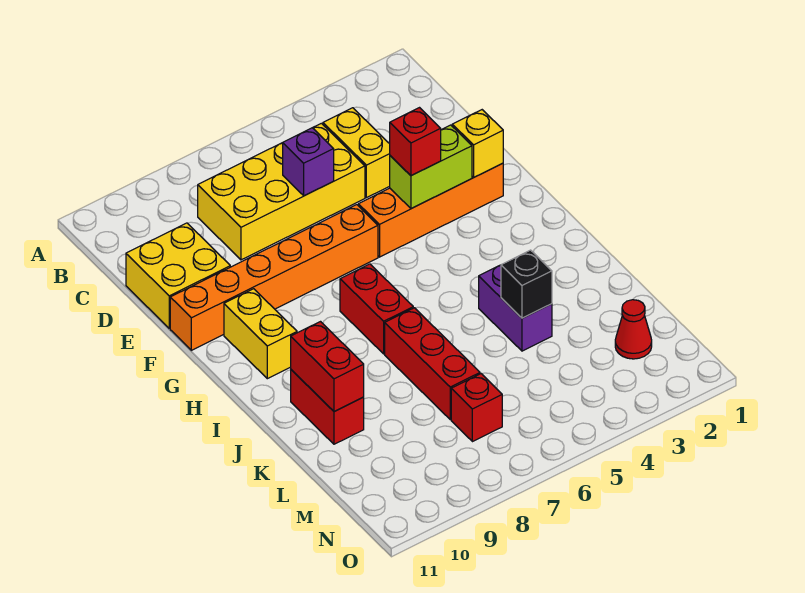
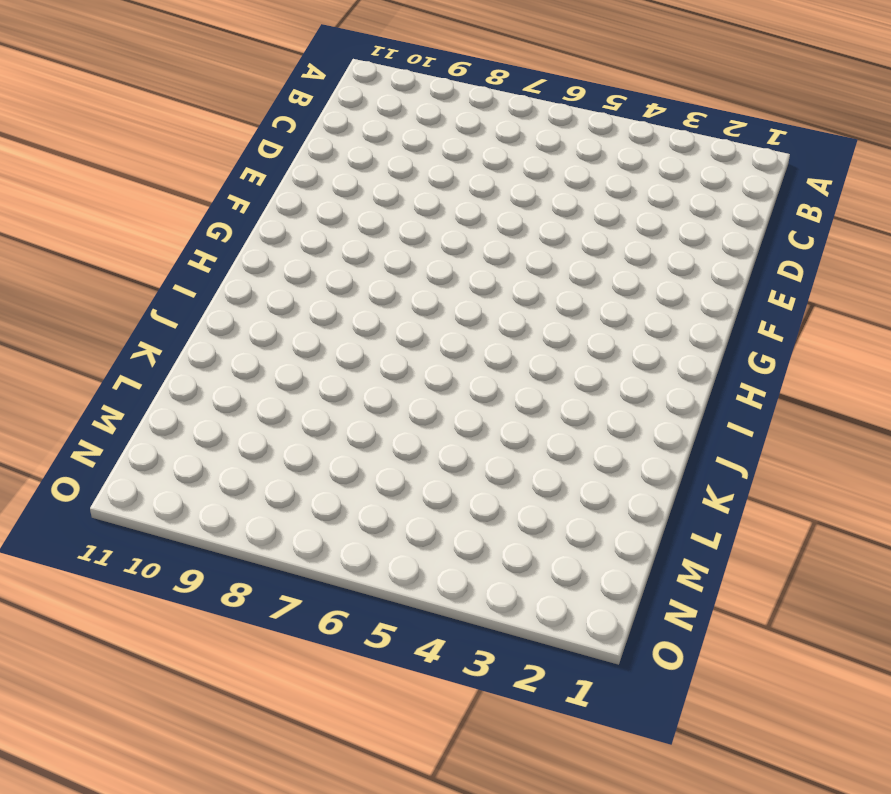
none -> yellow brick C4:D4 level 1
none -> yellow brick C5:D8 level 1
none -> yellow brick D10:E11 level 1

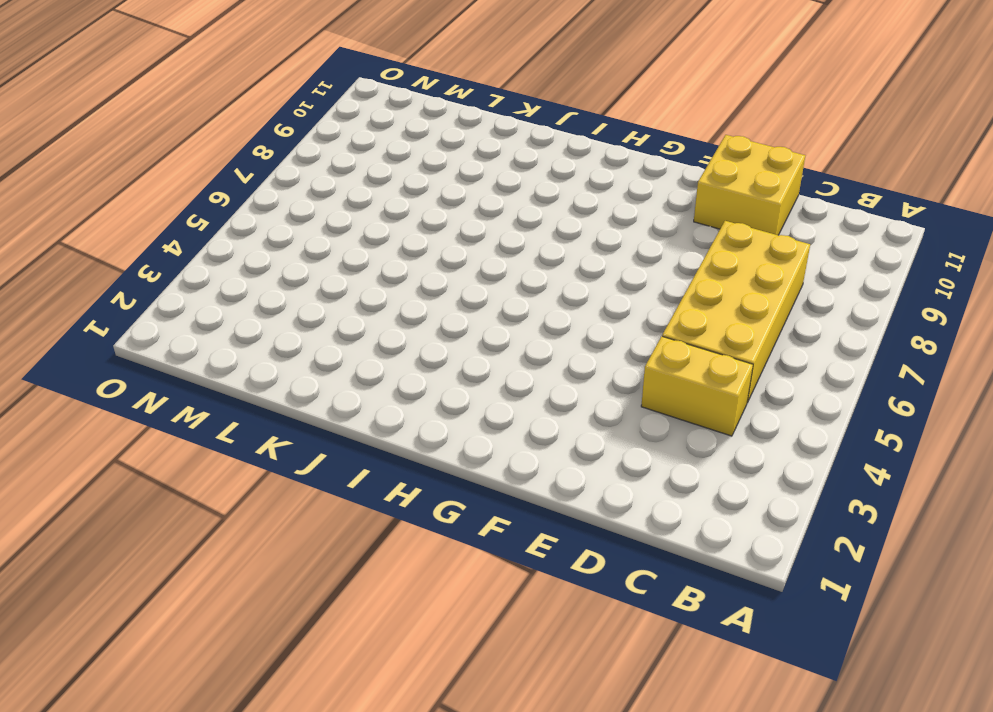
none -> orange brick F2:F5 level 1
none -> orange brick F6:F11 level 1
none -> yellow brick G10:H10 level 1

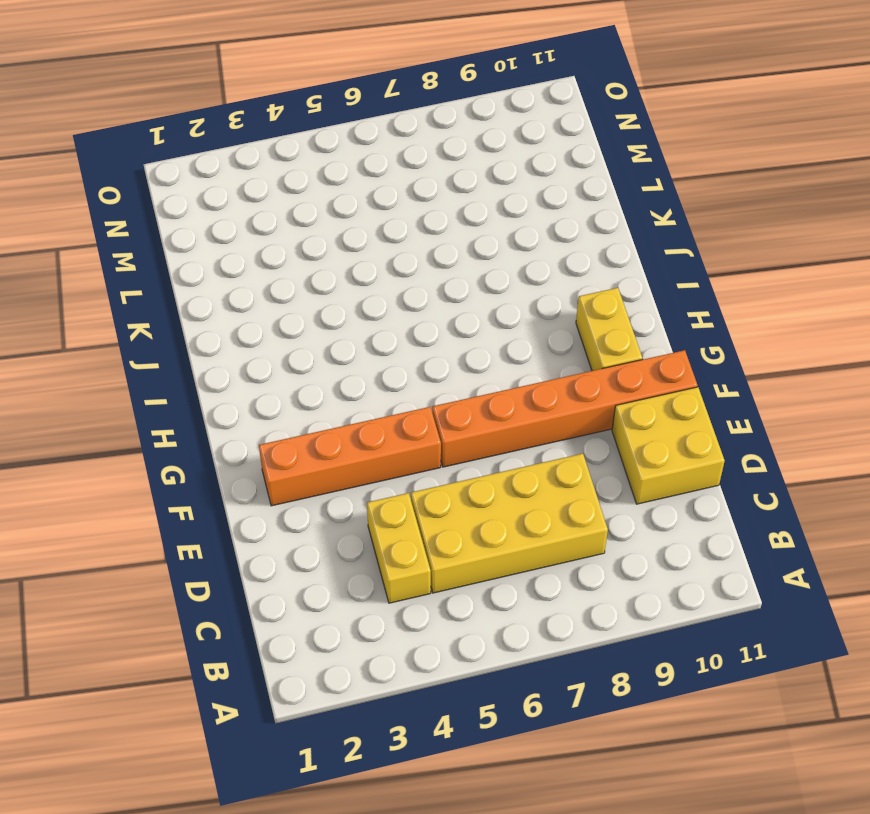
none -> red brick H7:I7 level 1
none -> purple brick J4:K4 level 1
none -> red brick J7:L7 level 1

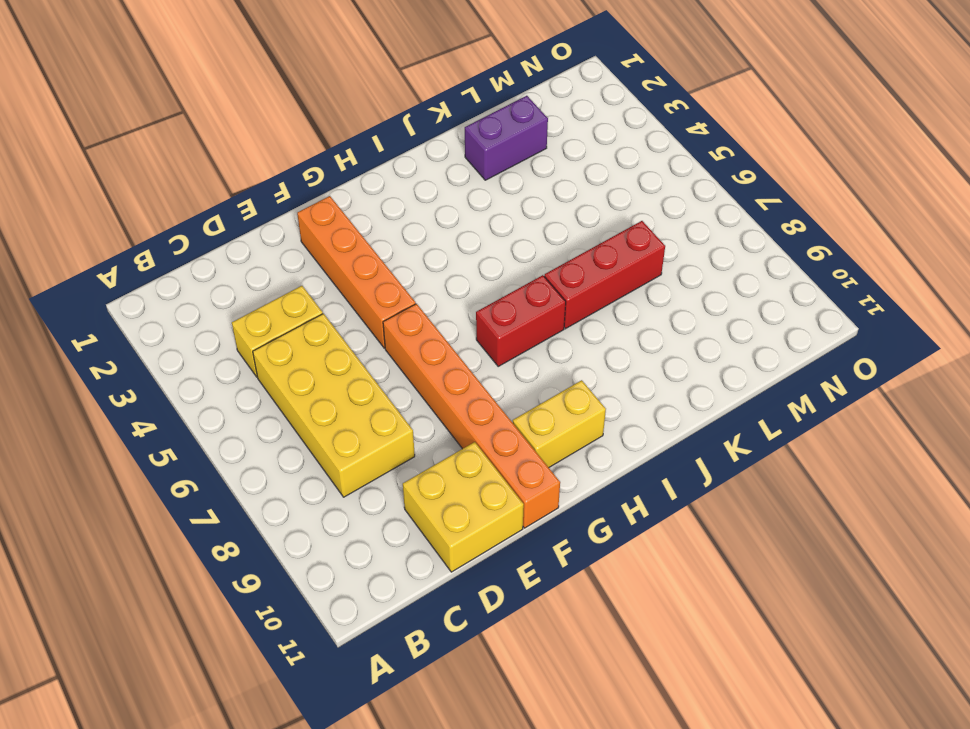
purple brick K2:L2 level 1 -> purple brick J4:K4 level 1
none -> red brick J10:K10 level 1
none -> red cone M2 level 1
none -> red brick M7 level 1

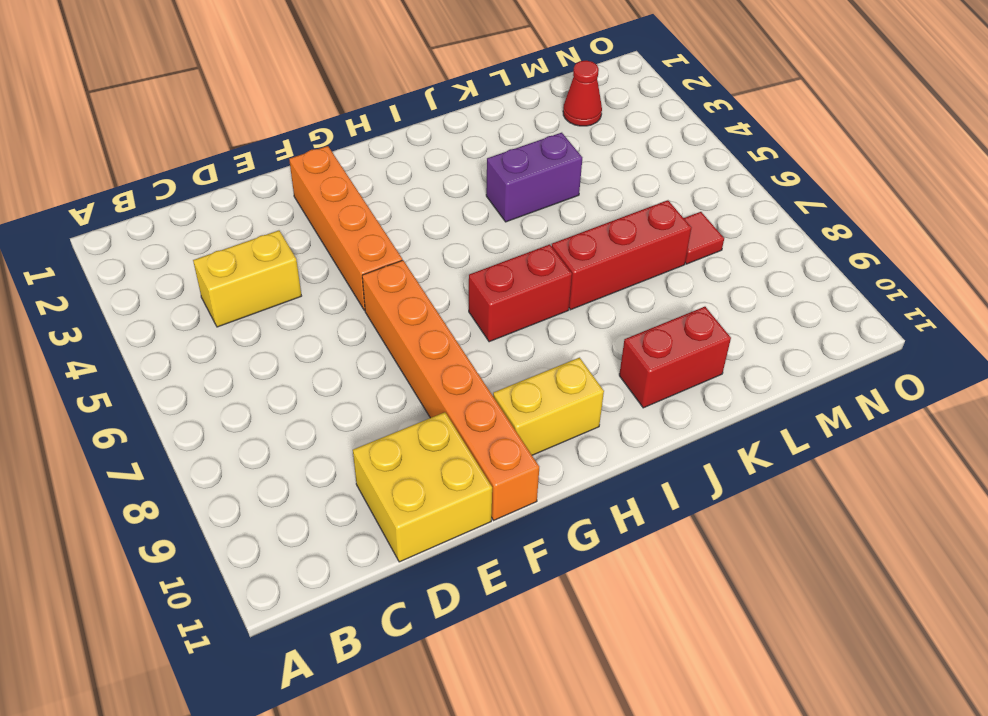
red tile M7 level 1 -> red brick M7 level 1
none -> yellow brick C5:D8 level 1
none -> purple brick D6 level 2
none -> yellow brick F2 level 2

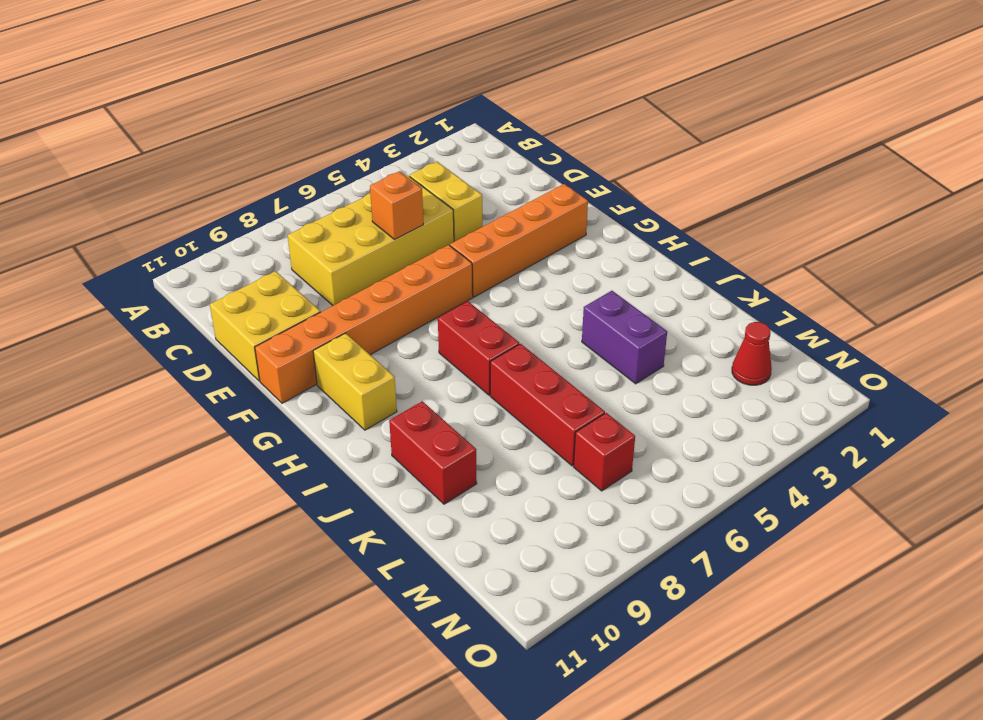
orange brick D6 level 2 -> purple brick D6 level 2
none -> yellow brick F2 level 2
none -> lime brick F3:F4 level 2
none -> red brick J10:K10 level 2

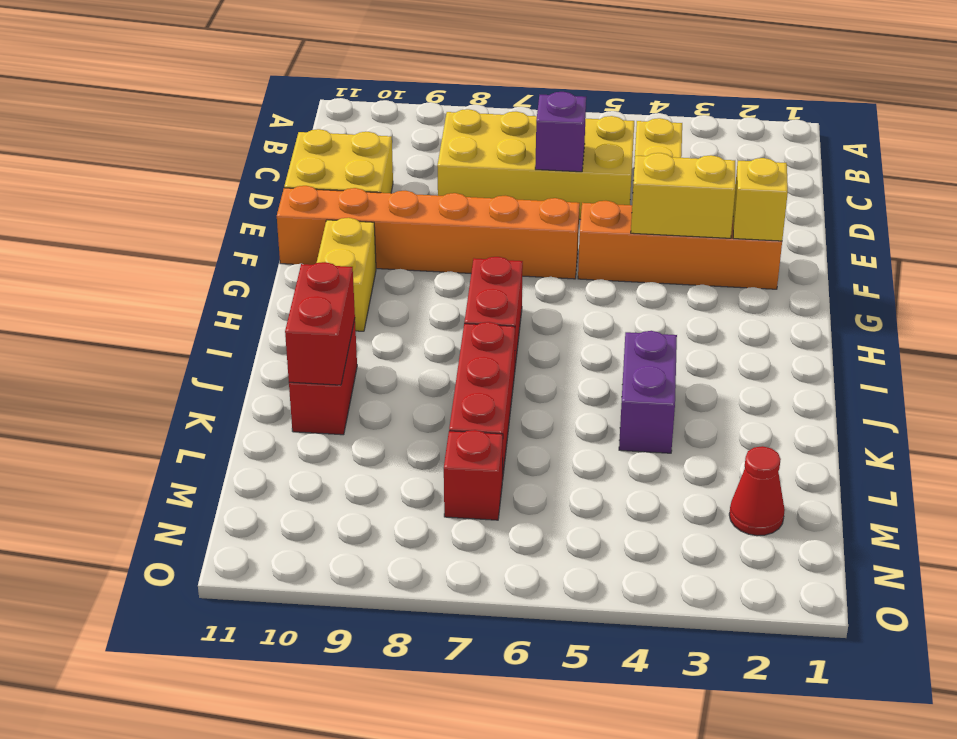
yellow brick F3:F4 level 2 -> lime brick F3:F4 level 2
none -> black brick K4 level 2
none -> red brick F4 level 3

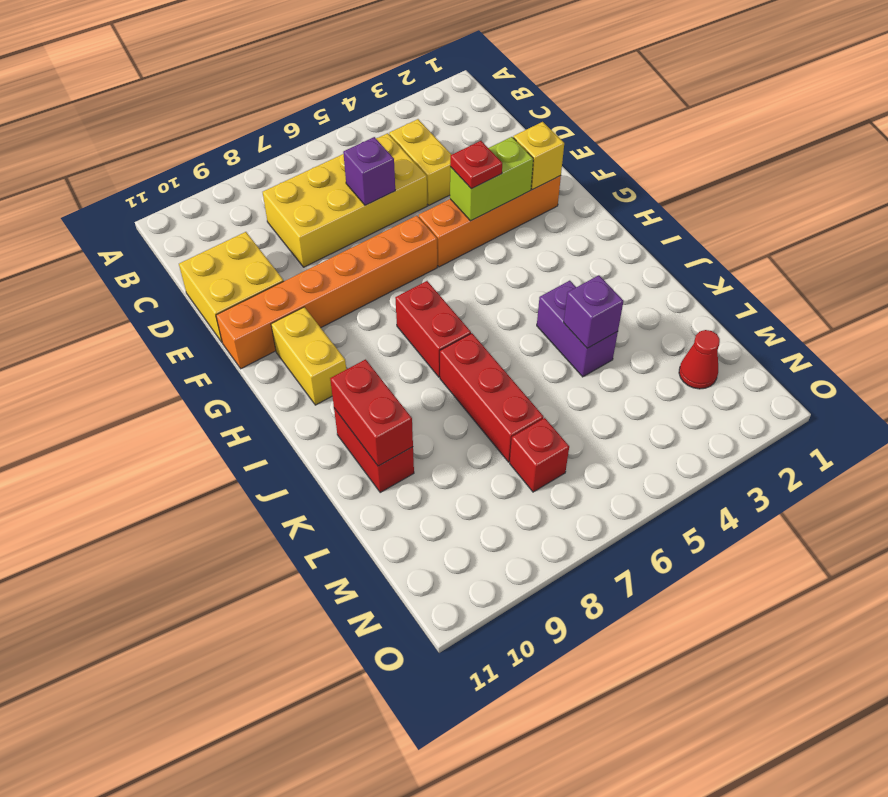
red plate F4 level 3 -> red brick F4 level 3
purple brick K4 level 2 -> black brick K4 level 2

